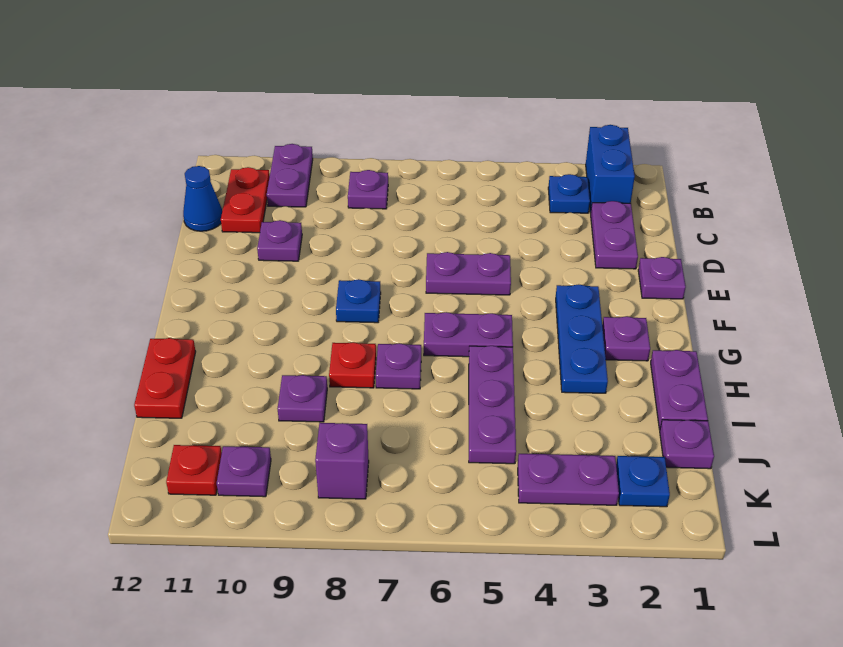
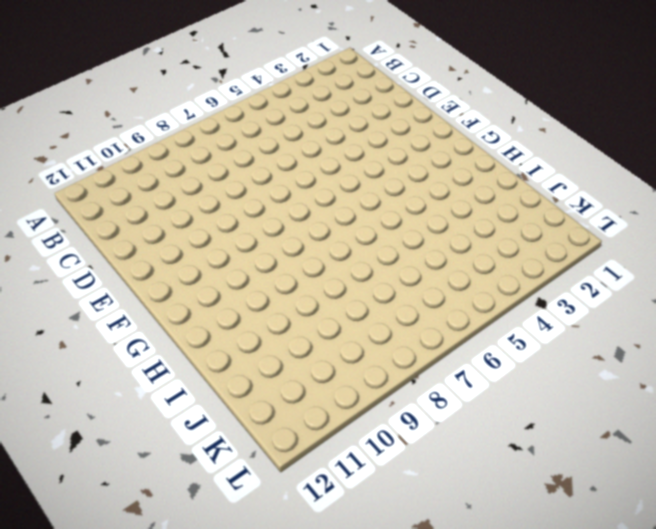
none -> blue brick A2:B2 level 1
none -> purple plate A10:B10 level 1
none -> blue plate B3 level 1

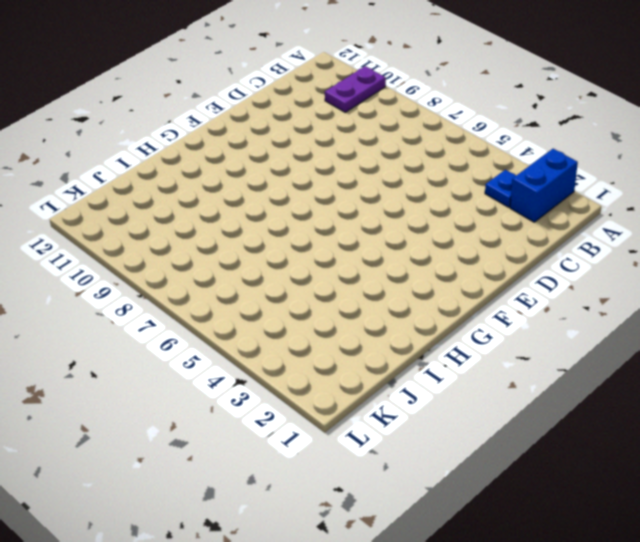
none -> purple plate B8 level 1
none -> red plate B11:C11 level 1
none -> purple plate C2:D2 level 1

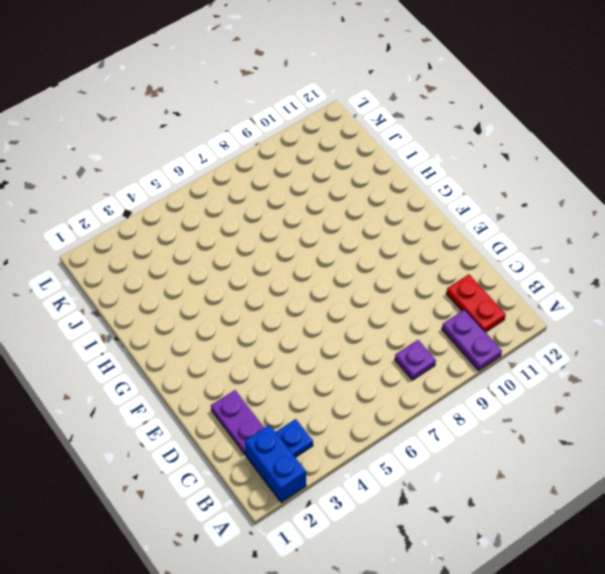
none -> blue cone C12 level 1
none -> purple plate D10 level 1
none -> purple plate E1 level 1

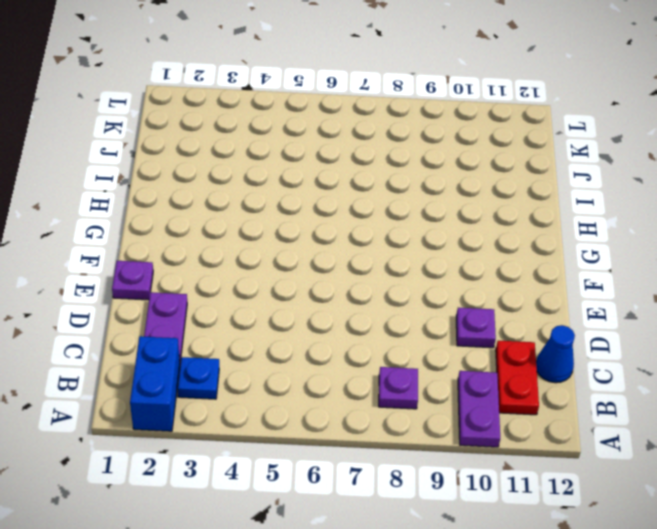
none -> purple plate E5:E6 level 1
none -> blue plate F3:H3 level 1
none -> blue plate F8 level 1

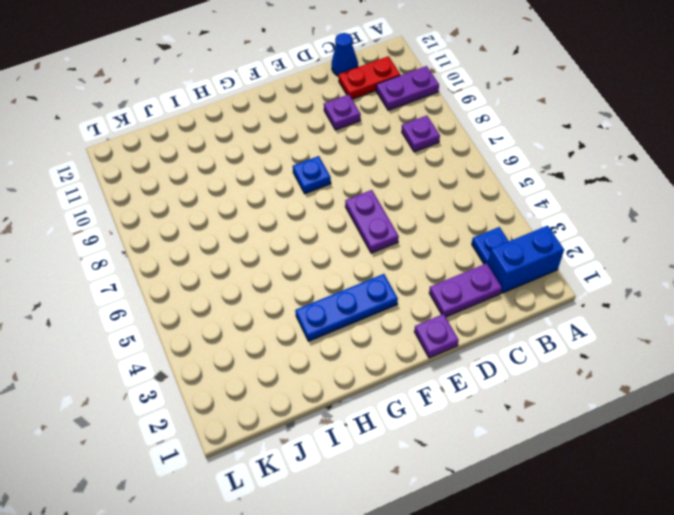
none -> purple plate G2 level 1
none -> purple plate G5:G6 level 1
none -> purple plate H1:I1 level 1

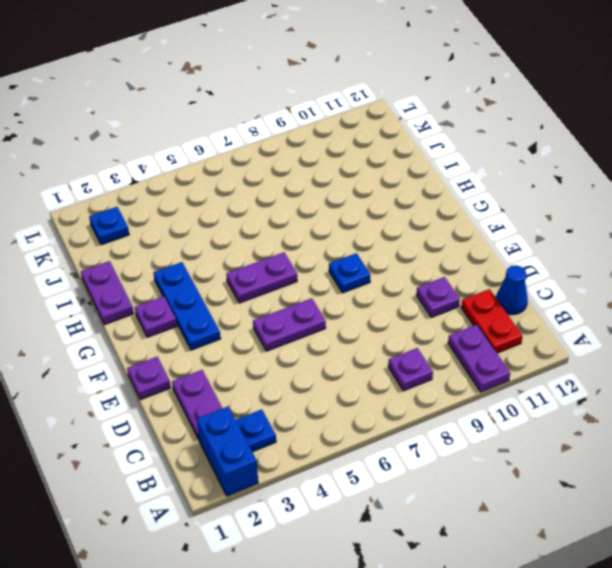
none -> purple plate H5:J5 level 1
none -> purple plate H7 level 1
none -> red plate H8 level 1

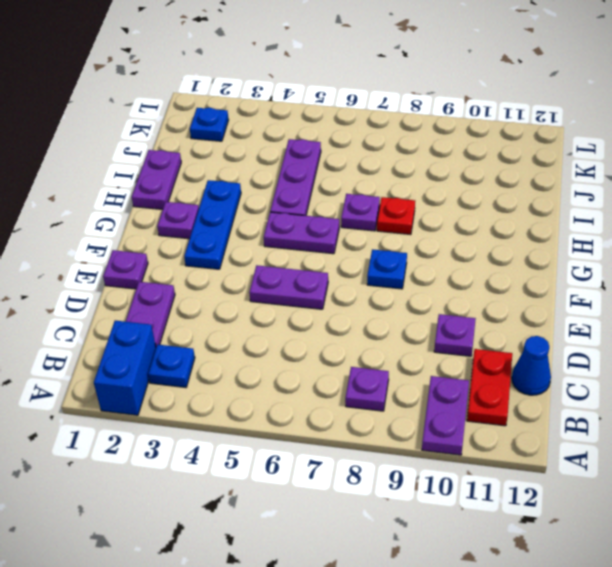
none -> red plate H12:I12 level 1
none -> purple plate I9 level 1
none -> purple plate J1 level 1

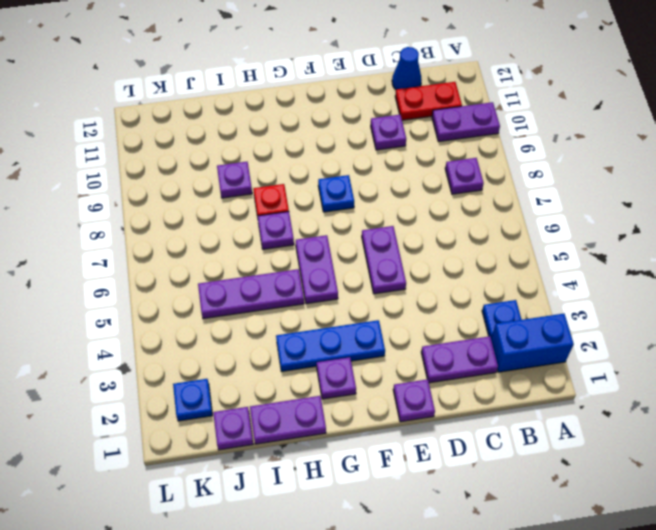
none -> red plate H12:I12 level 1
none -> purple plate K3:K4 level 1
none -> purple brick K8 level 1

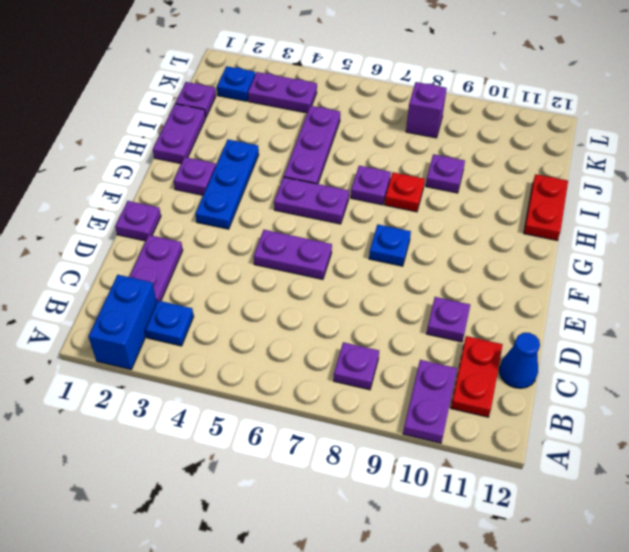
none -> purple plate K10 level 1
none -> red plate K11 level 1

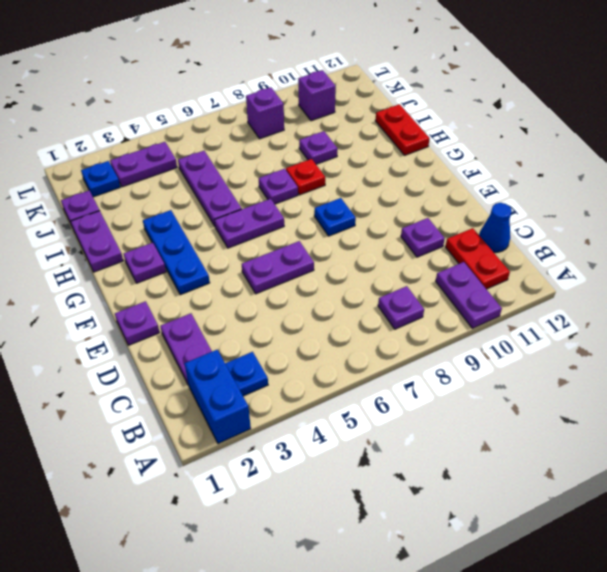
purple brick K10 level 1 -> purple plate K10 level 1
none -> red plate K11 level 1

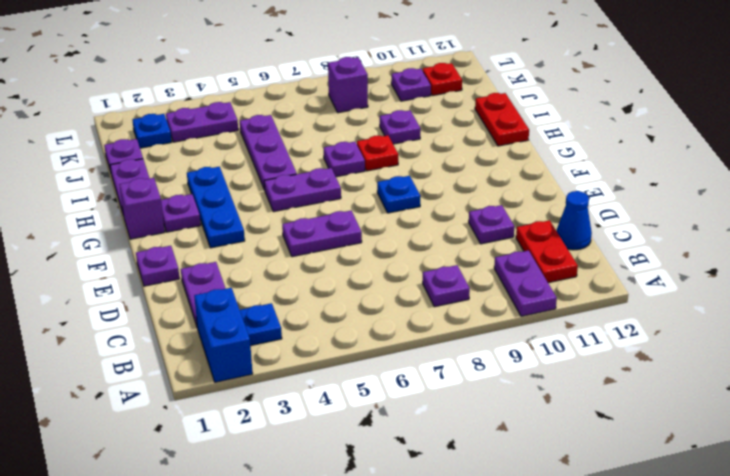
purple brick G1 level 1 -> none

